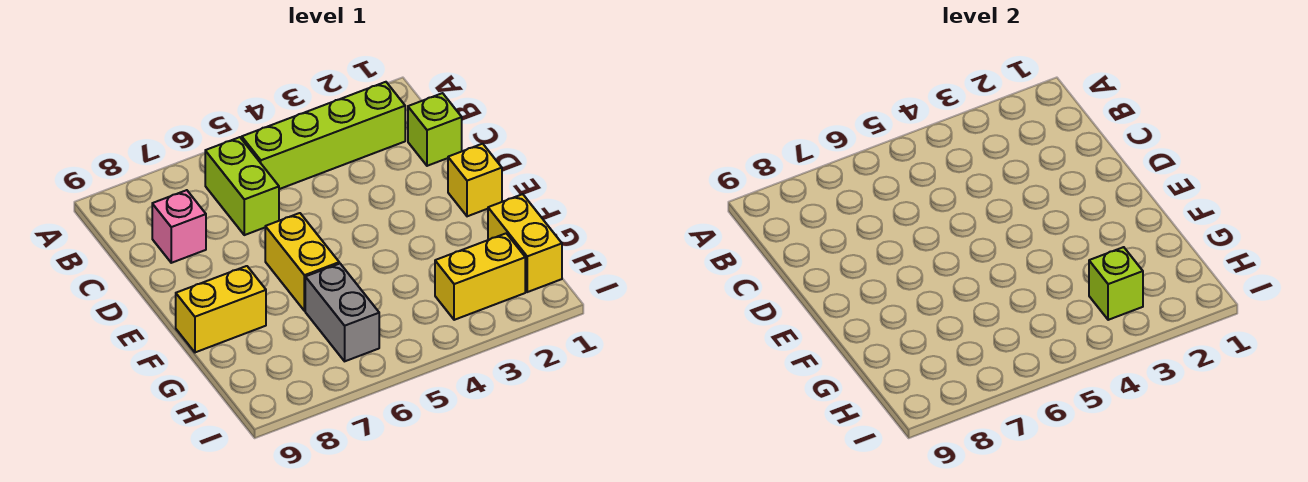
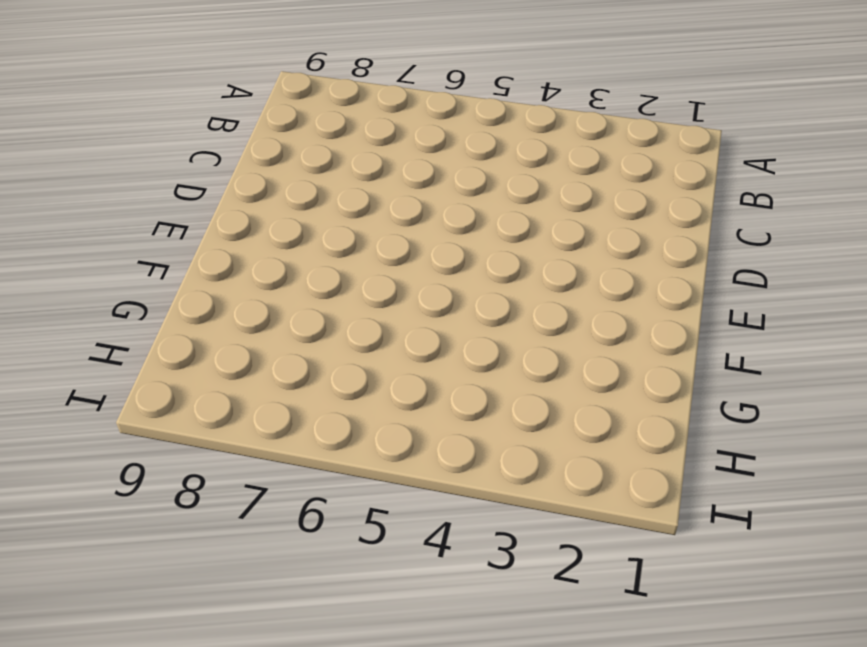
none -> lime brick B2:B5 level 1
none -> lime brick B6:C6 level 1

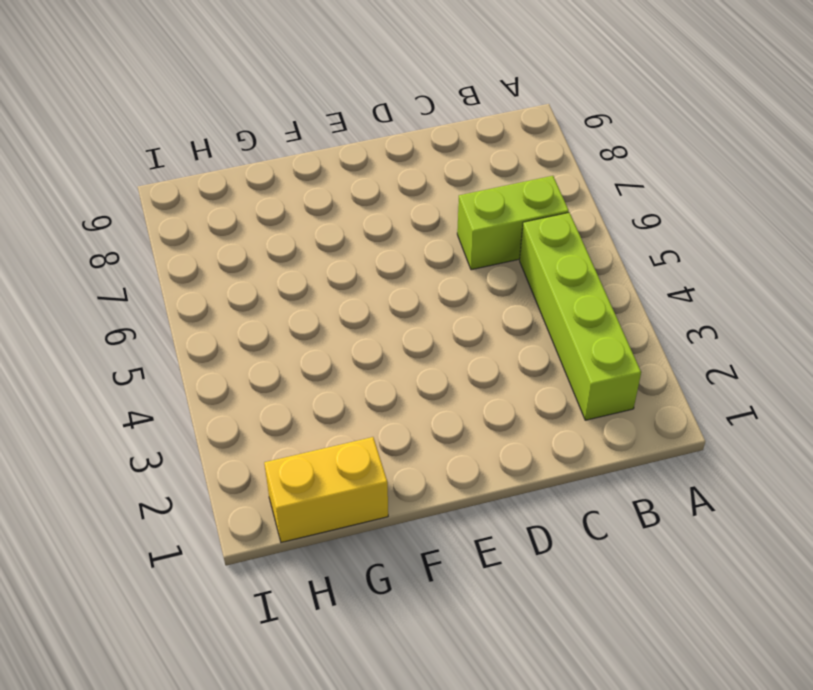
none -> lime brick C1 level 1
none -> pink brick C8 level 1

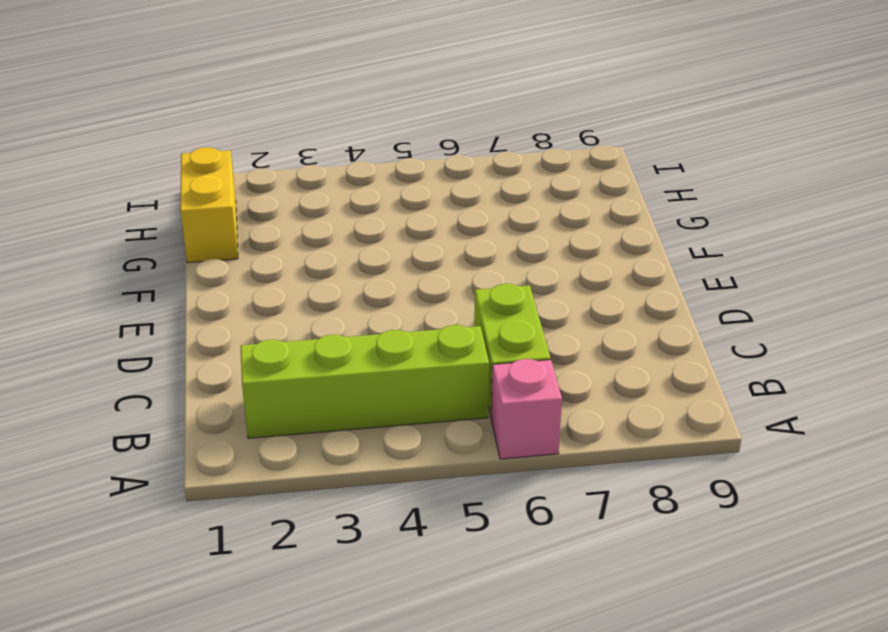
pink brick A6 level 1 -> pink brick C8 level 1
none -> lime brick C1 level 1
none -> yellow brick E1 level 1

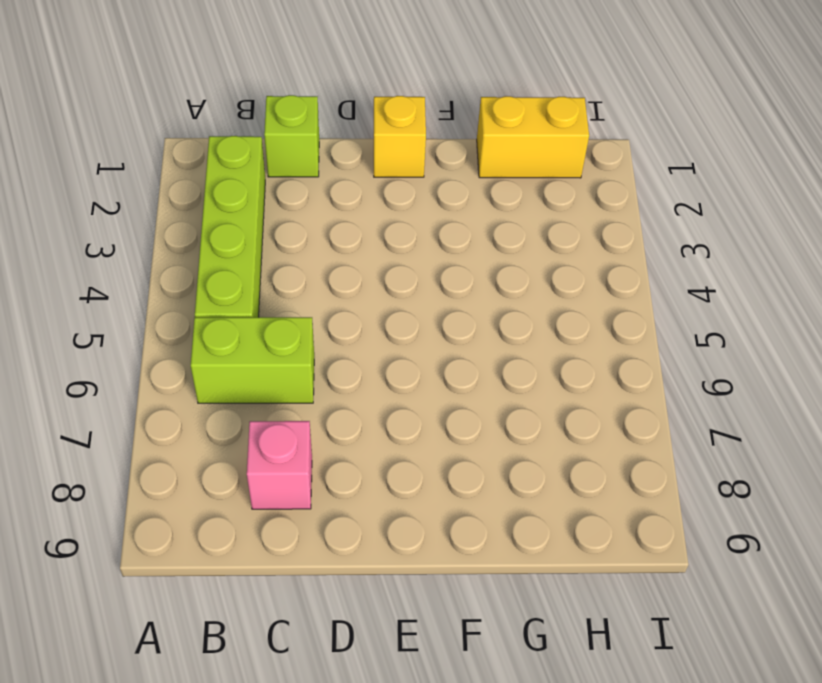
none -> yellow brick E6:F6 level 1
none -> yellow brick F8:F9 level 1

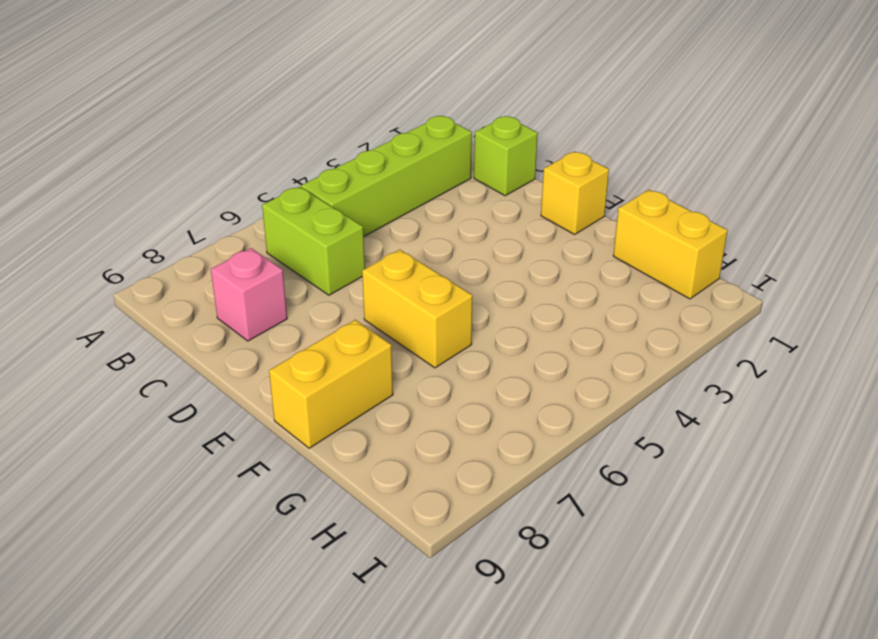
none -> grey brick G6:H6 level 1
none -> yellow brick H2:H3 level 1

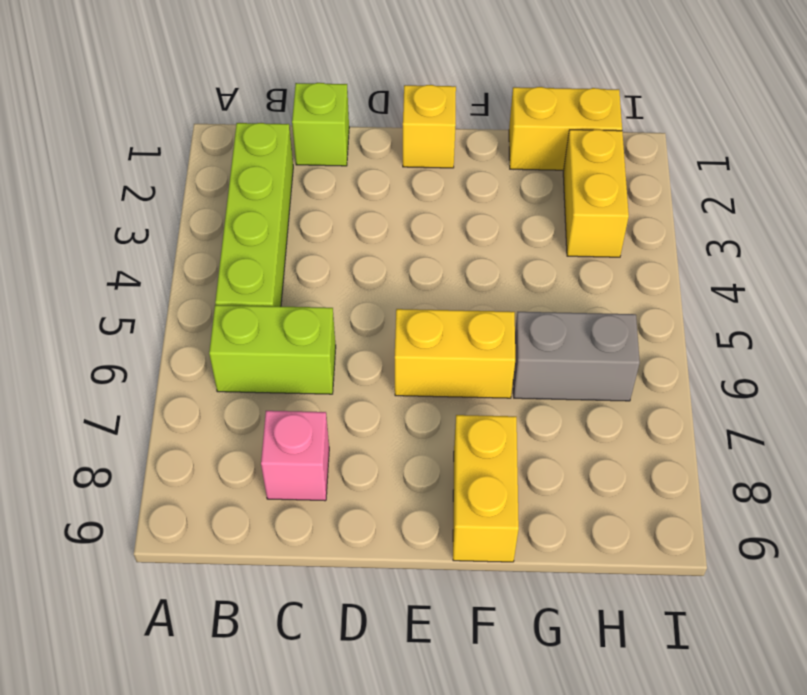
none -> lime brick H3 level 2

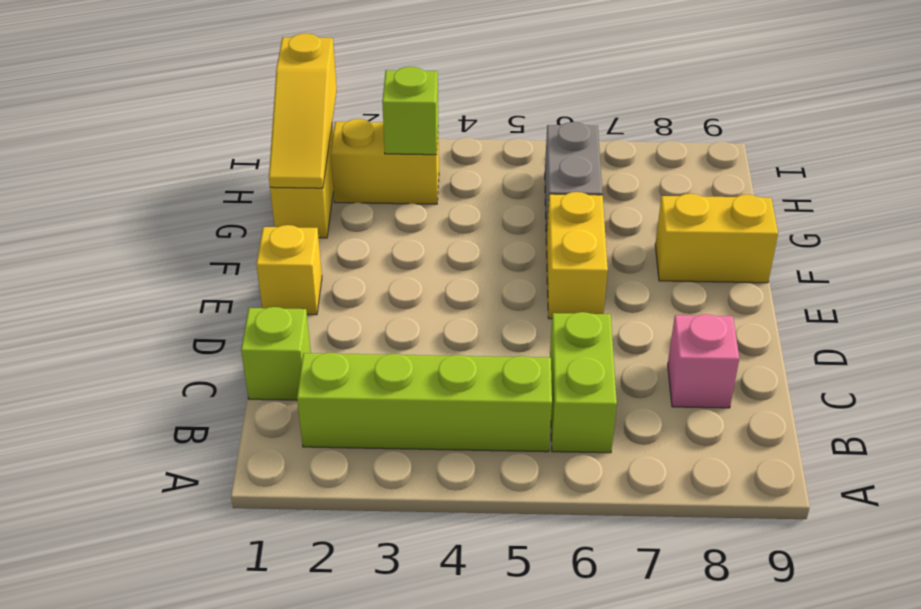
yellow slope G1:I1 level 2 top I -> none

